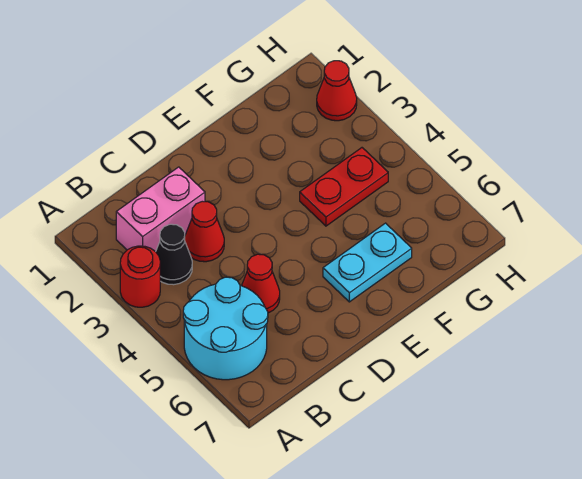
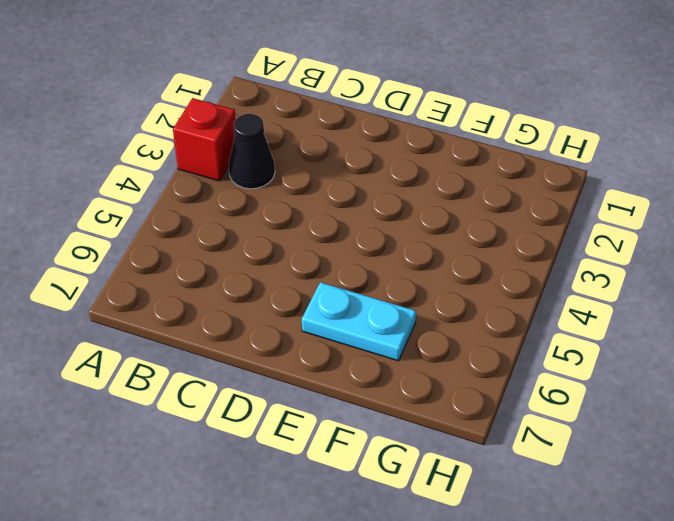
red brick A3 level 1 -> red round brick A3 level 1
none -> cyan round brick A5:B6 level 1
none -> pink brick B2:C2 level 1

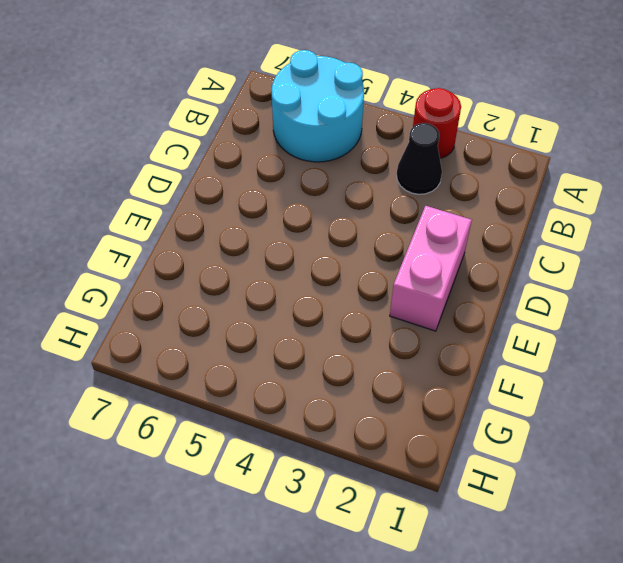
pink brick D2:E2 level 1 -> pink brick B2:C2 level 1
none -> red cone C3 level 1
none -> red cone C5 level 1

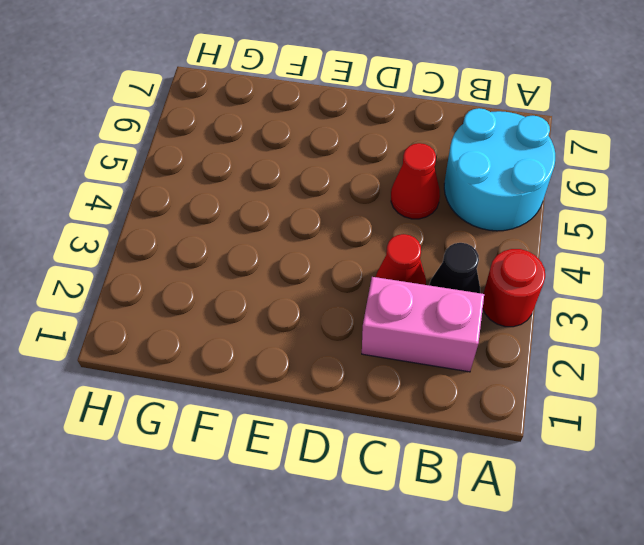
none -> cyan plate E6:F6 level 1
none -> red plate F4:G4 level 1

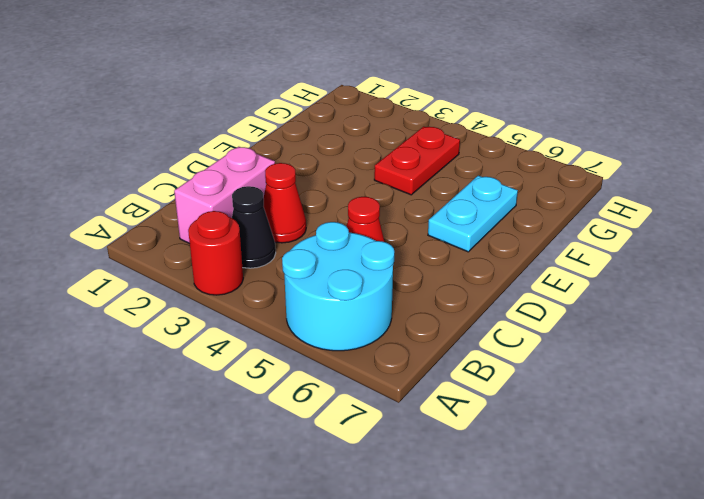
none -> red cone H2 level 1

